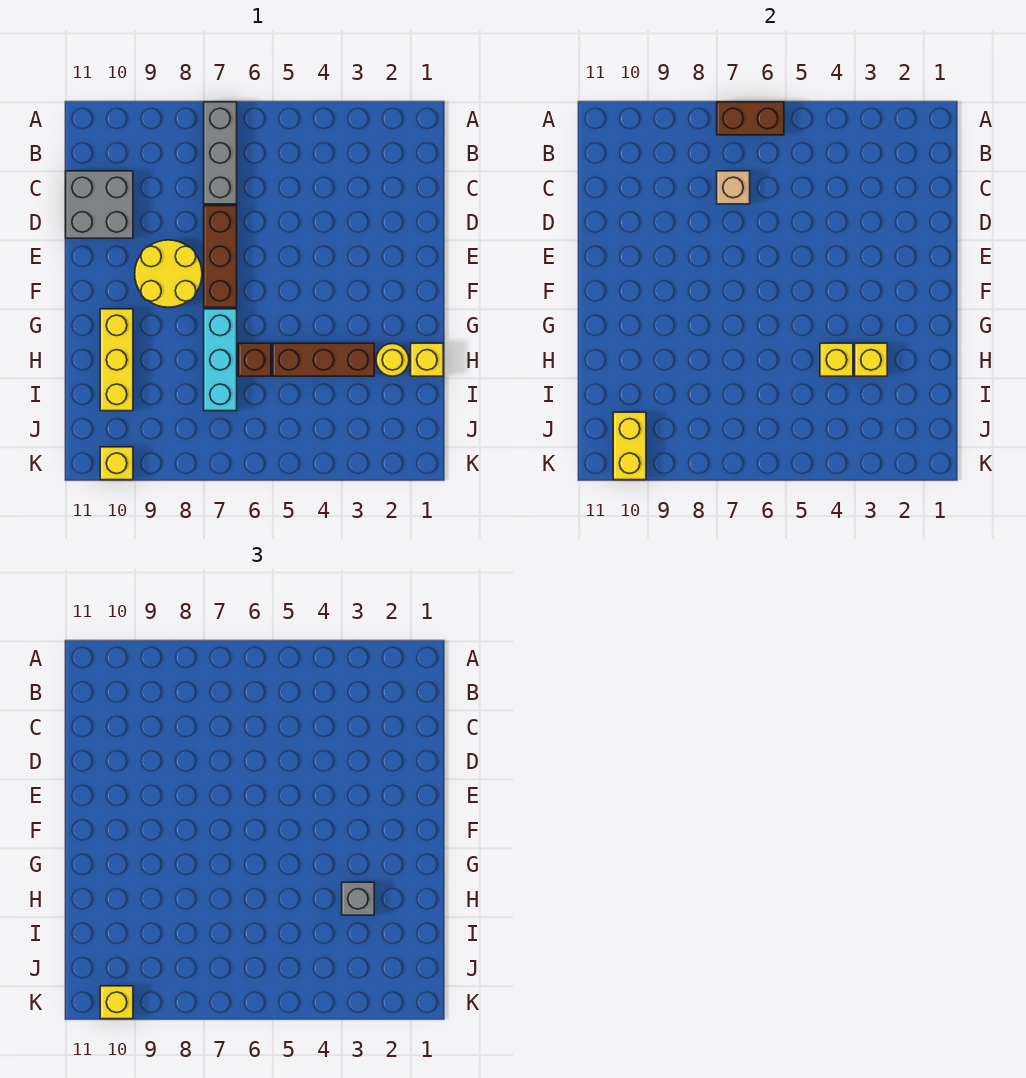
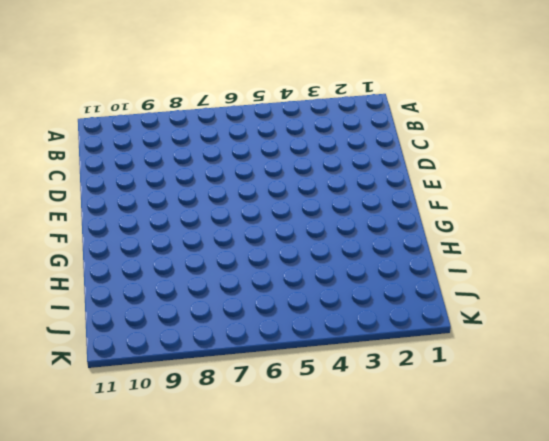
none -> grey brick A7:C7 level 1
none -> grey brick C10:D11 level 1
none -> brown brick D7:F7 level 1

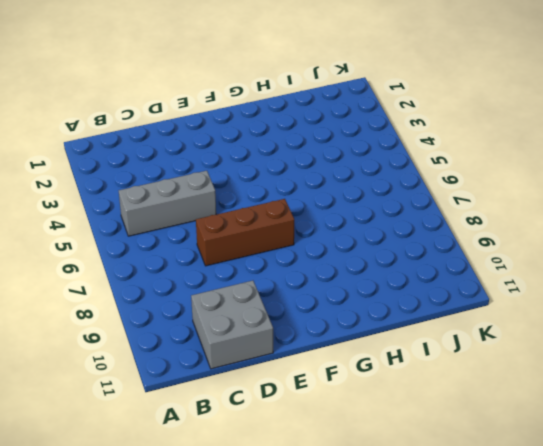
grey brick B5:D5 level 1 -> grey brick A7:C7 level 1
none -> yellow round brick E8:F9 level 1
none -> cyan brick G7:I7 level 1
none -> yellow brick G10:I10 level 1

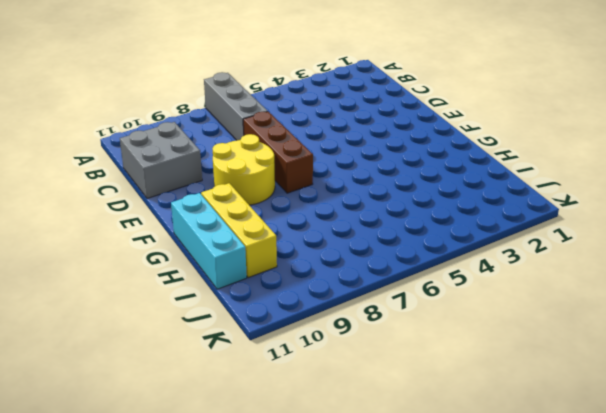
cyan brick G11:I11 level 1 -> cyan brick G7:I7 level 1
none -> yellow brick H1 level 1
none -> yellow round brick H2 level 1
none -> brown brick H3:H5 level 1

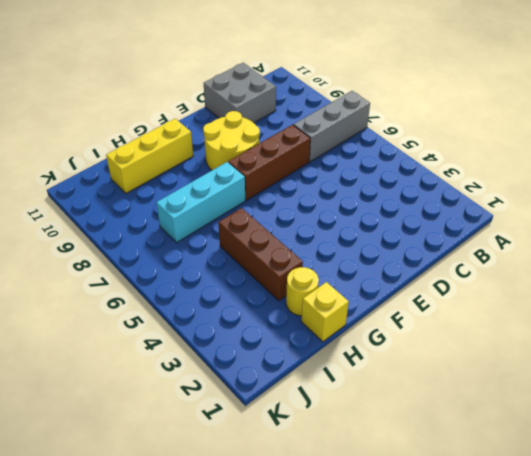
none -> brown brick H6 level 1
none -> yellow brick K10 level 1
none -> brown brick A6:A7 level 2

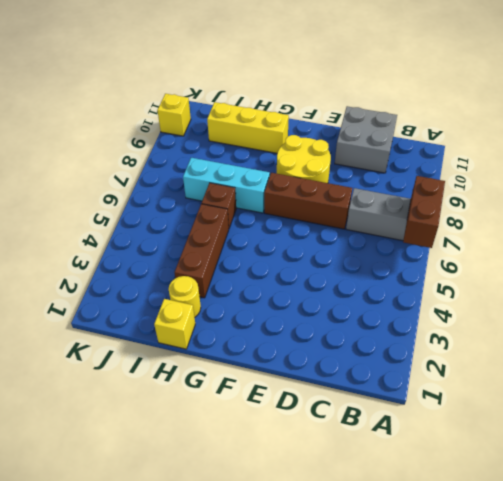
none -> tan brick C7 level 2
none -> yellow brick H3 level 2
none -> yellow brick H4 level 2

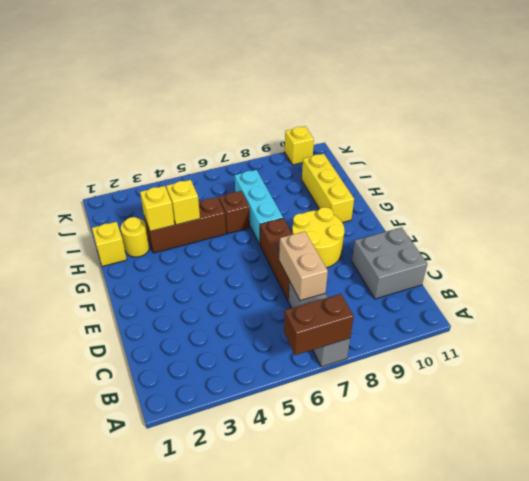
tan brick C7:D7 level 2 -> tan brick C7 level 2
none -> yellow brick J10:K10 level 2
none -> grey brick H3 level 3
none -> yellow brick K10 level 3

